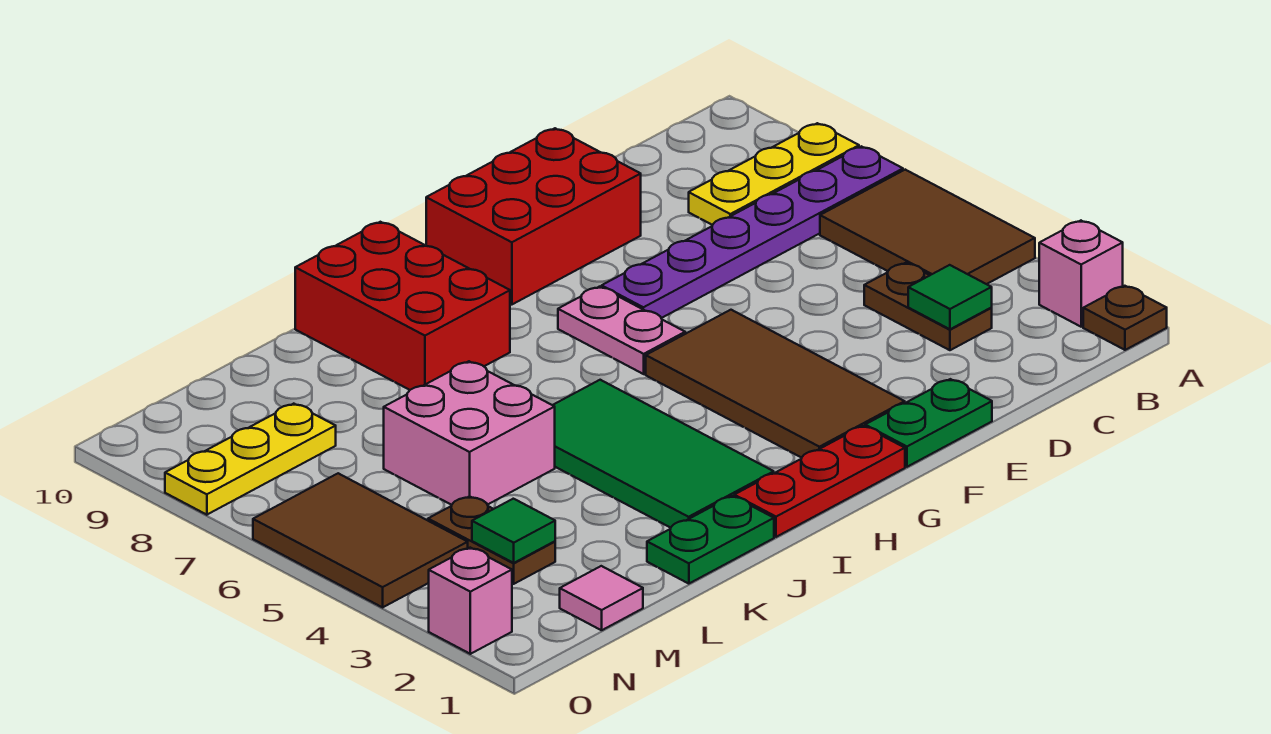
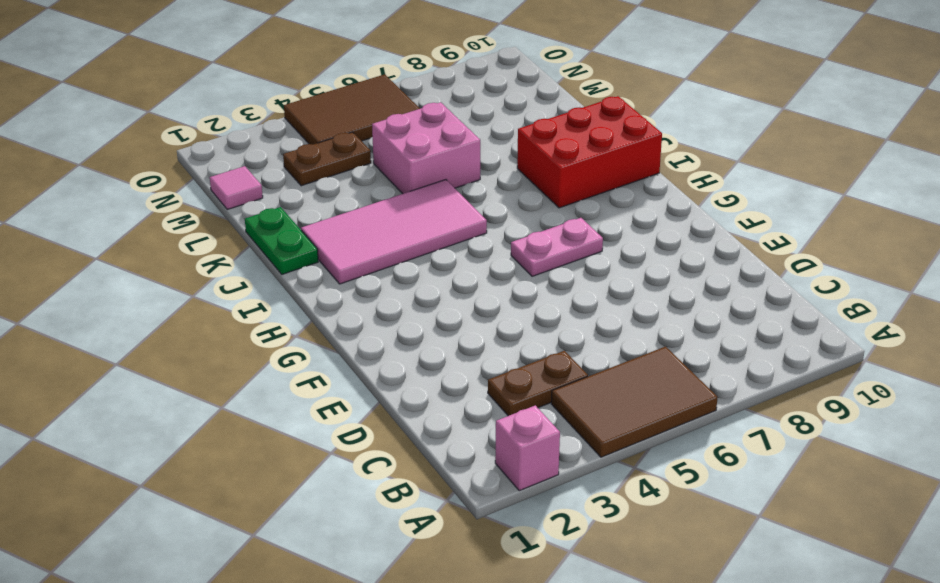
pink tile I2:J5 level 1 -> green tile I2:J5 level 1
none -> brown plate A1 level 1
none -> purple plate A7:F7 level 1
none -> yellow plate A8:C8 level 1

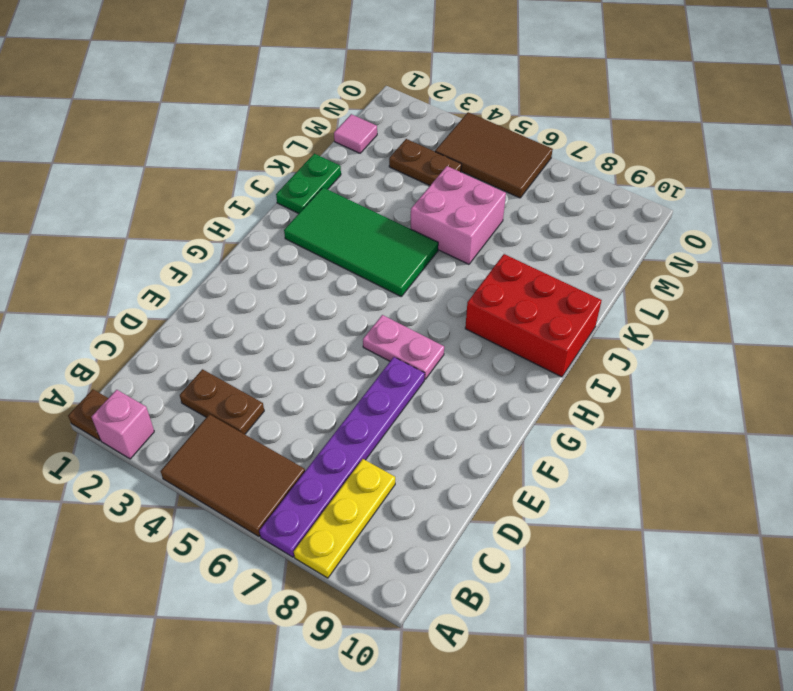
none -> green plate E1:F1 level 1
none -> red brick E9:G10 level 1
none -> brown tile F2:G5 level 1

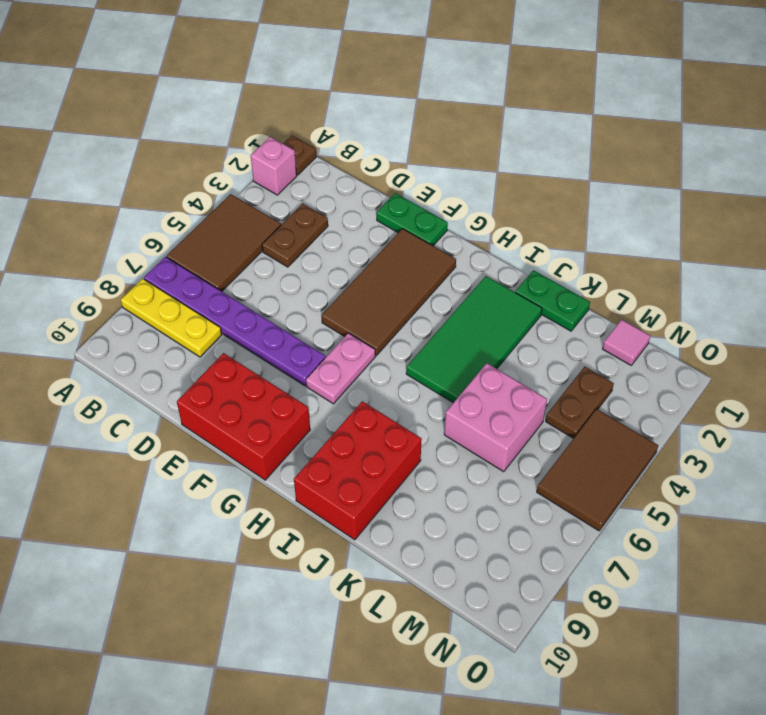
none -> red plate G1:I1 level 1
none -> yellow plate M8:O8 level 1
none -> pink brick O2 level 1

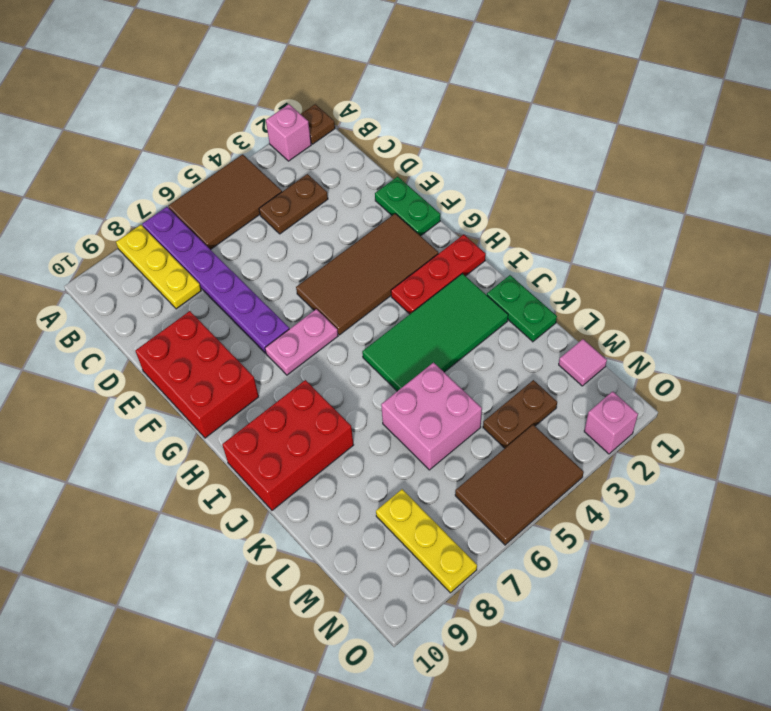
red plate H1:H3 level 1 -> red plate G1:I1 level 1
none -> green tile C3 level 2
none -> green tile M3 level 2

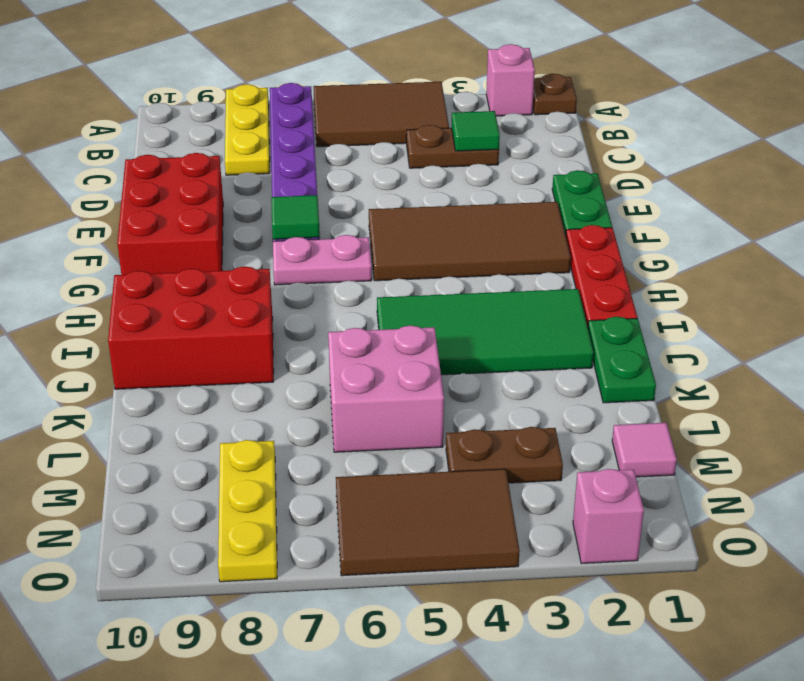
green tile F7 level 2 -> green tile M3 level 2

